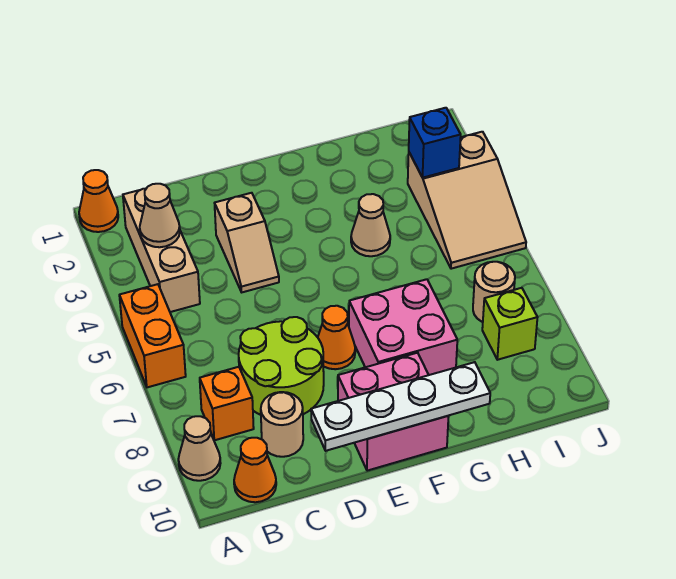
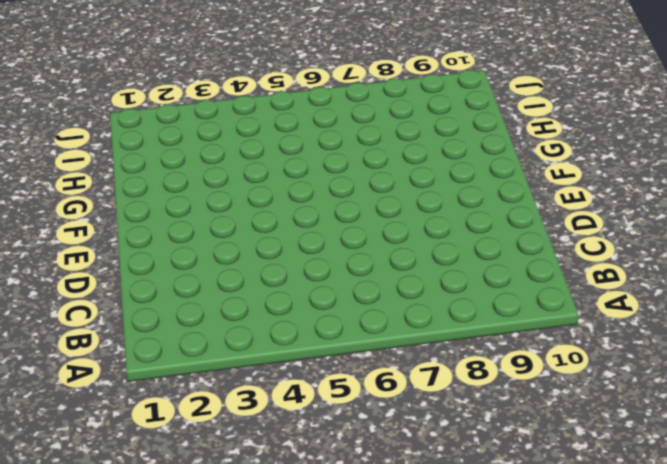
none -> orange cone A1 level 1
none -> orange brick A5:A6 level 1
none -> tan cone A9 level 1

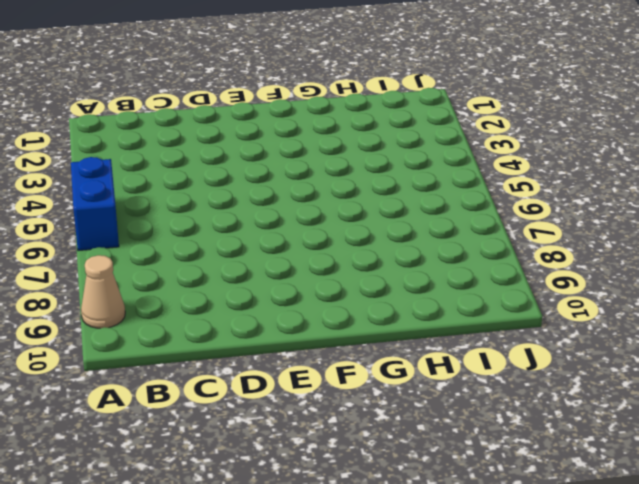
blue brick A5:A6 level 1 -> orange brick A5:A6 level 1
none -> orange cone A1 level 1
none -> tan brick B2:B4 level 1
none -> orange brick B8 level 1

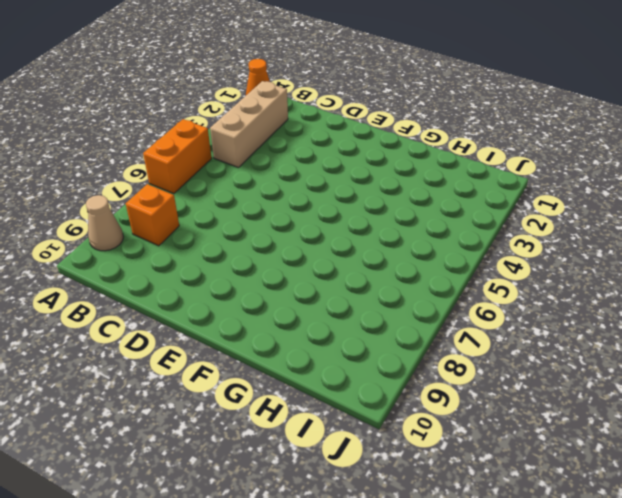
none -> orange cone B10 level 1
none -> lime round brick C7:D8 level 1
none -> tan round brick C9 level 1

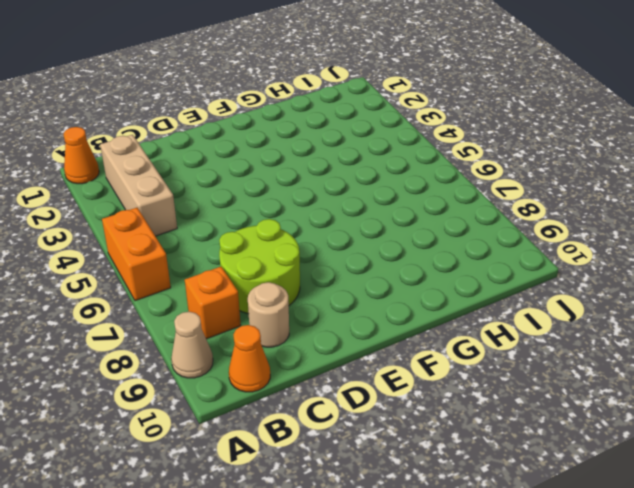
none -> tan slope D3:D4 level 1 top 3
none -> orange cone E7 level 1
none -> pink brick E9:F10 level 1

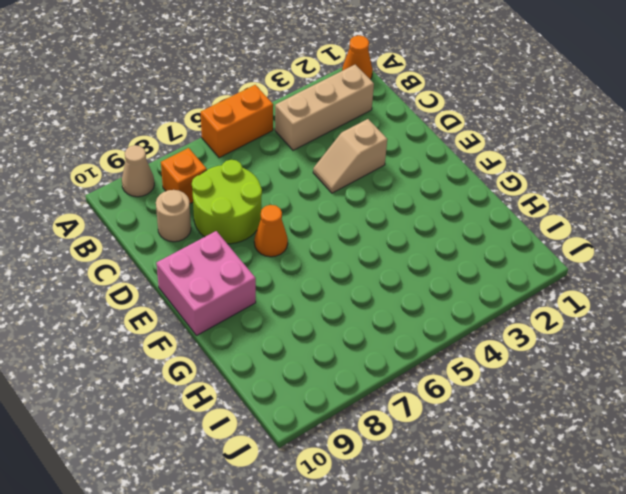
none -> orange cone B10 level 1
none -> pink brick F7:G8 level 1
none -> tan cone G4 level 1

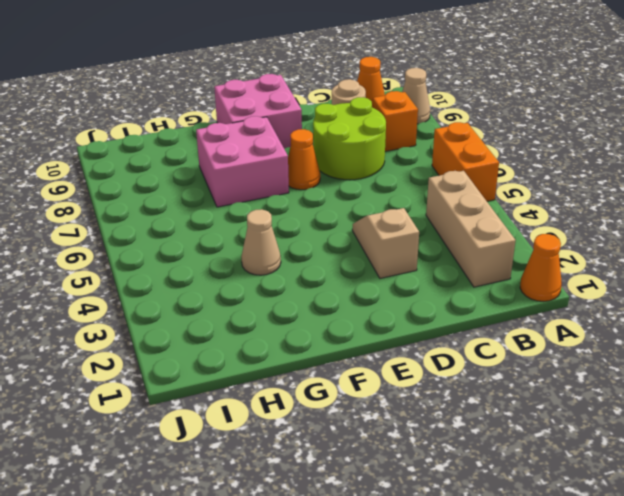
none -> tan slope I3:J5 level 1 top 3
none -> tan round brick I7 level 1
none -> lime brick I8 level 1

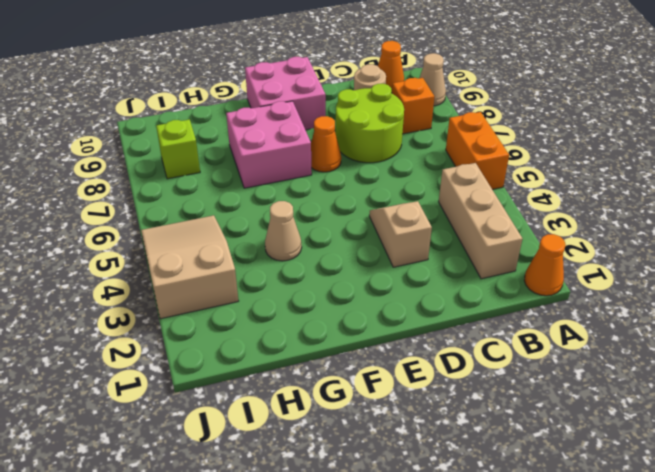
none -> tan round brick I7 level 1
none -> tan cone B3 level 2
none -> white plate D10:G10 level 2

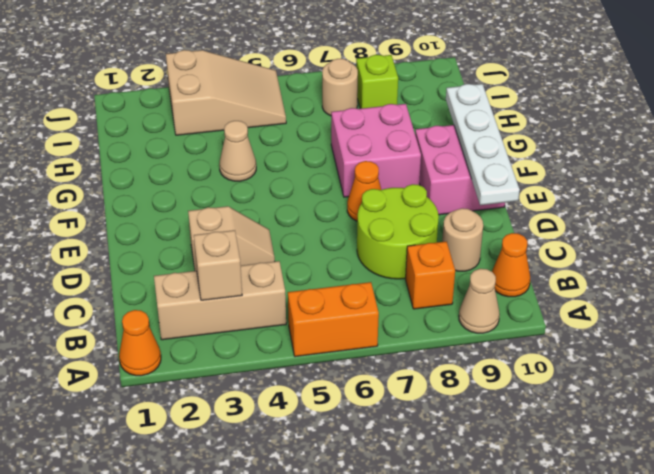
tan brick B3 level 2 -> tan cone B3 level 2
none -> blue brick I3 level 2

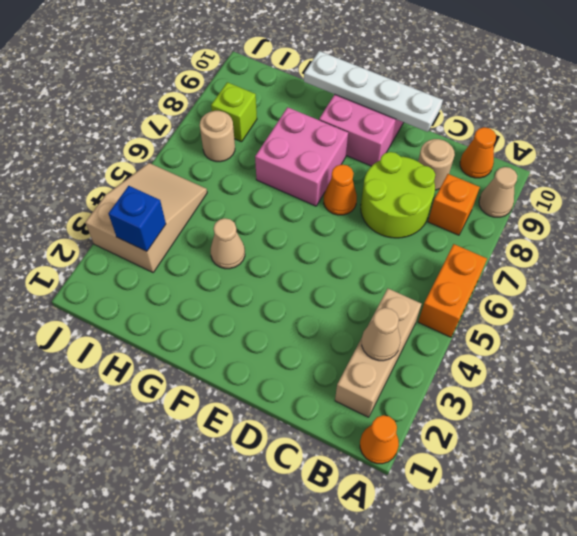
none -> tan slope D3:D4 level 1 top 3

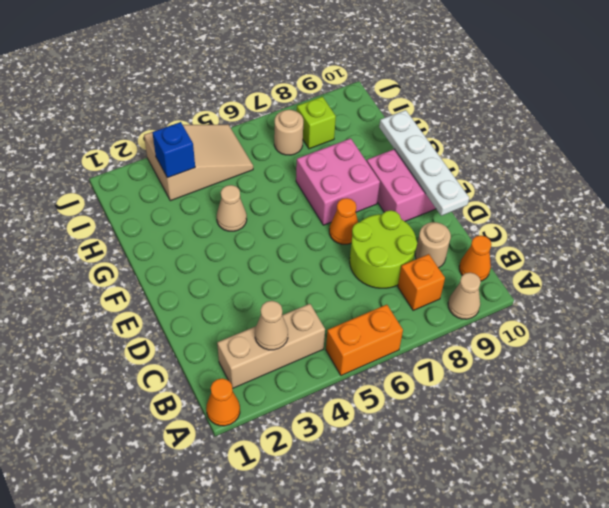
none -> tan slope D3:D4 level 1 top 3

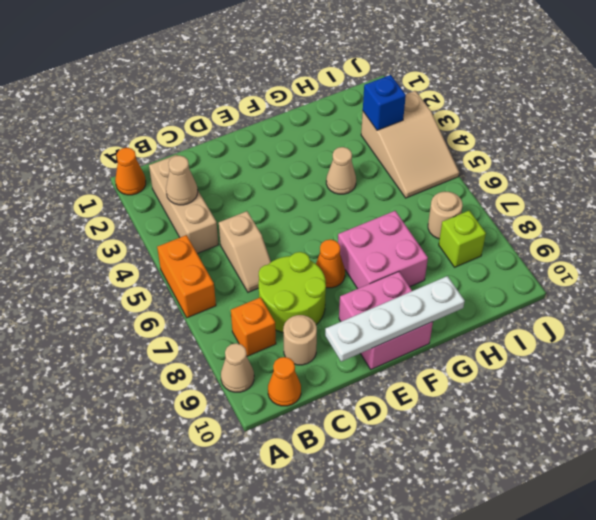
tan slope C5:C6 level 1 top 5 -> tan slope D3:D4 level 1 top 3

